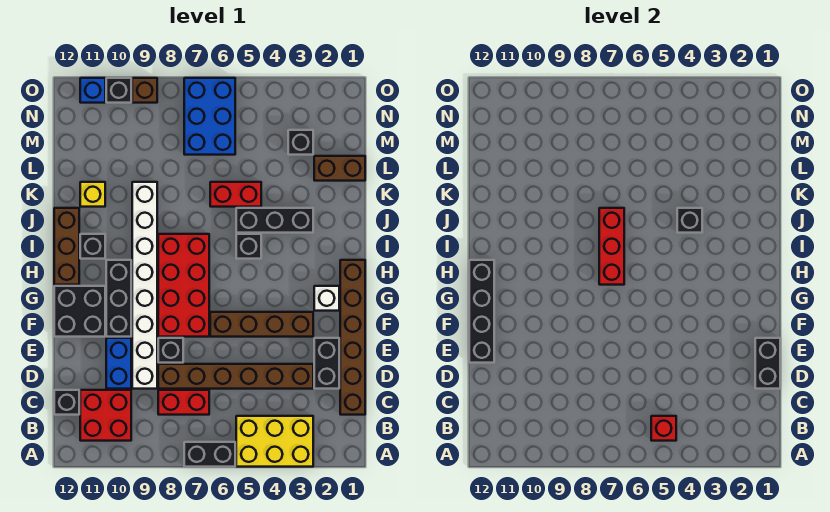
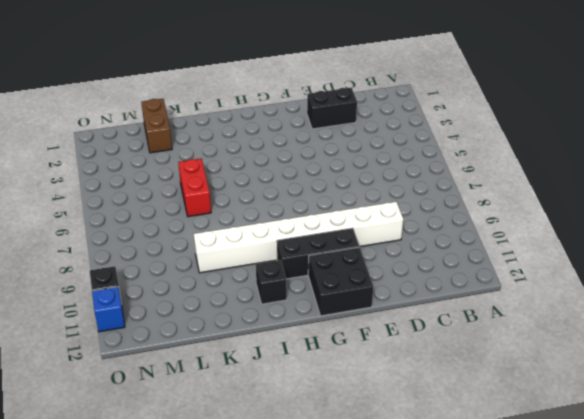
none -> yellow brick A3:B5 level 1
none -> black brick A6:A7 level 1
none -> red brick B10:C11 level 1
none -> brown brick C1:H1 level 1

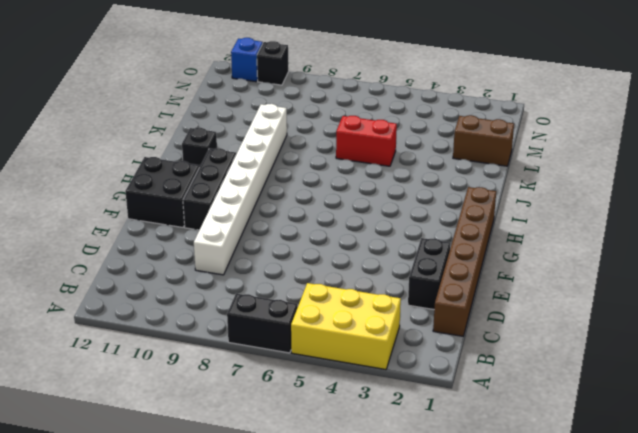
none -> red brick B10:C11 level 1
none -> red brick C7:C8 level 1
none -> black brick C12 level 1
none -> brown brick D3:D8 level 1

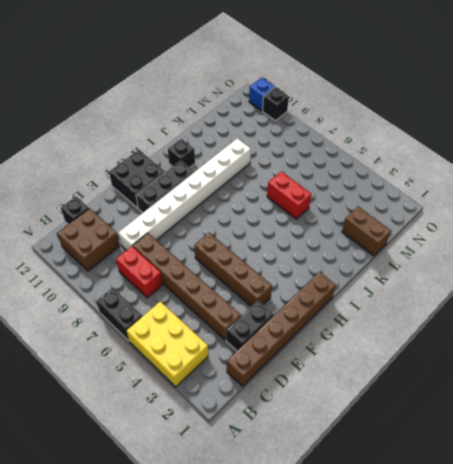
brown brick B10:C11 level 1 -> red brick B10:C11 level 1
none -> blue brick D10:E10 level 1
none -> black brick E8 level 1
none -> red brick F7:I8 level 1
none -> white brick G2 level 1

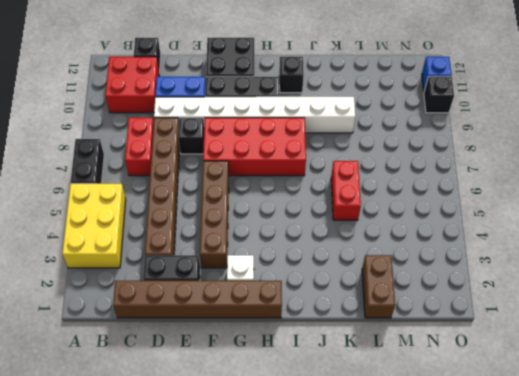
none -> brown brick H12:J12 level 1
none -> black brick I5 level 1
none -> black brick J3:J5 level 1
none -> yellow brick K11 level 1

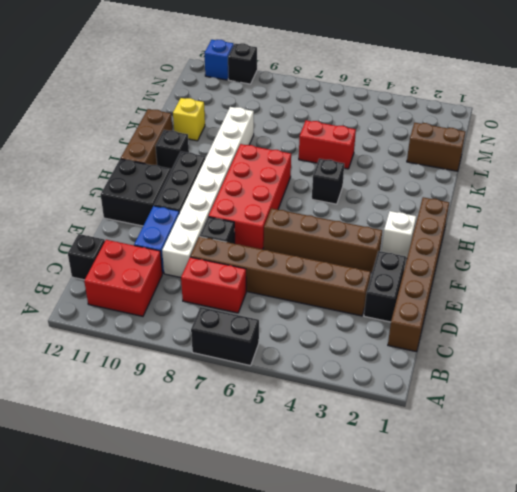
none -> yellow brick A3:B5 level 1
none -> black brick J3:J5 level 1
none -> black brick M3 level 1
none -> blue brick M6:O7 level 1

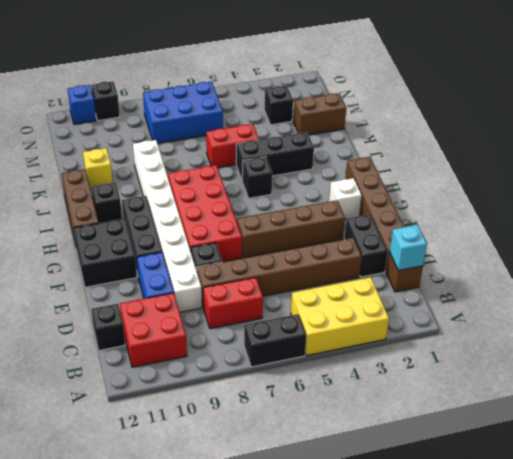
cyan brick C1 level 2 -> none
blue brick M6:N8 level 1 -> blue brick M6:O7 level 1
none -> brown brick O9 level 1
none -> red brick B5 level 2
none -> black brick D1:E1 level 2
none -> black brick E12:H12 level 2

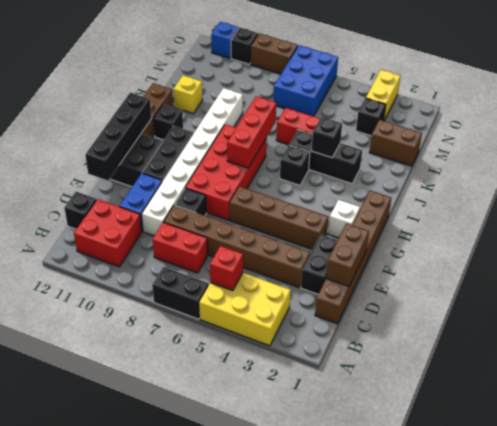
brown brick D1:E1 level 2 -> black brick D1:E1 level 2
yellow brick N3:O3 level 1 -> none
brown brick O8:O9 level 1 -> brown brick O9 level 1

